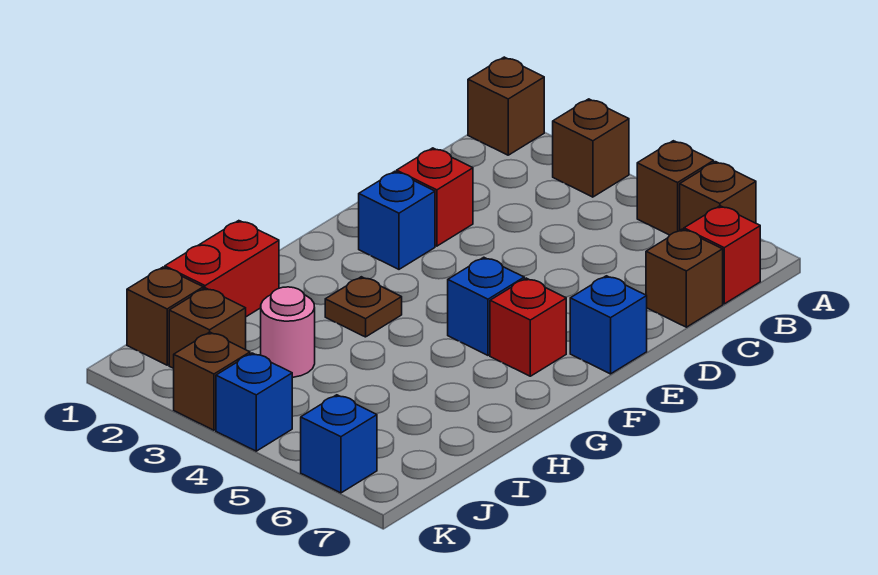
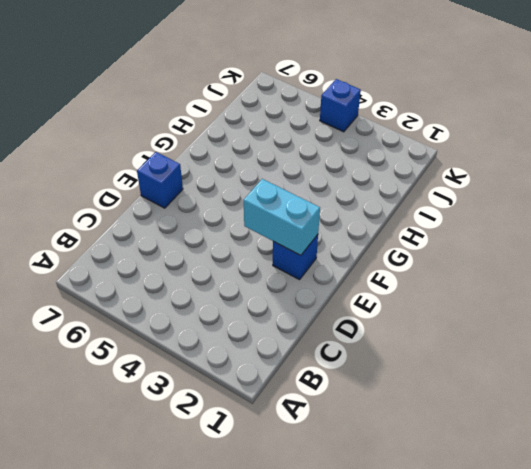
cyan brick E2:E3 level 2 -> none
none -> brown brick A1 level 1
none -> brown brick A3 level 1
none -> brown brick A5 level 1

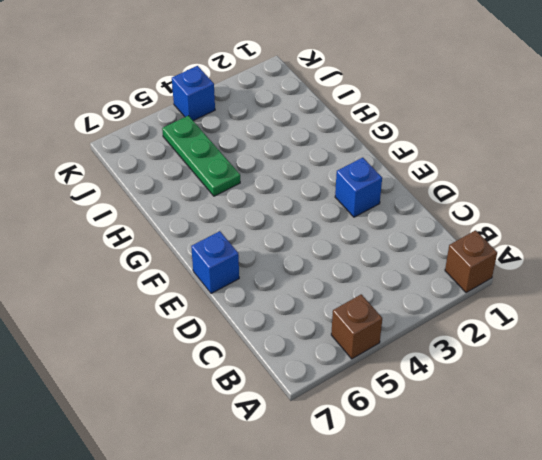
green plate H5:J5 level 1 -> none
none -> brown brick A3 level 1
none -> brown brick A6 level 1
none -> red brick B7 level 1

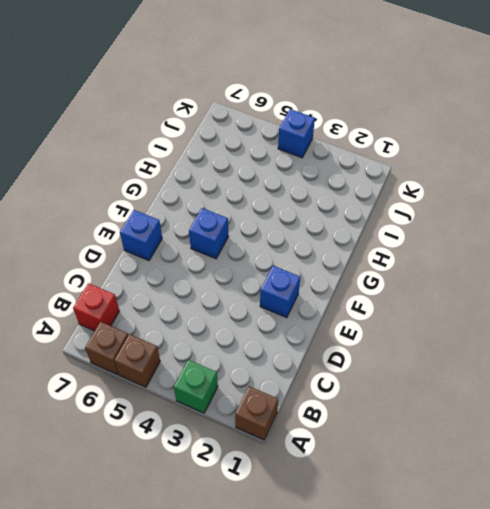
green brick A3 level 1 -> brown brick A3 level 1
none -> brown brick C7 level 1
none -> red brick D2 level 1
none -> red brick F6 level 1

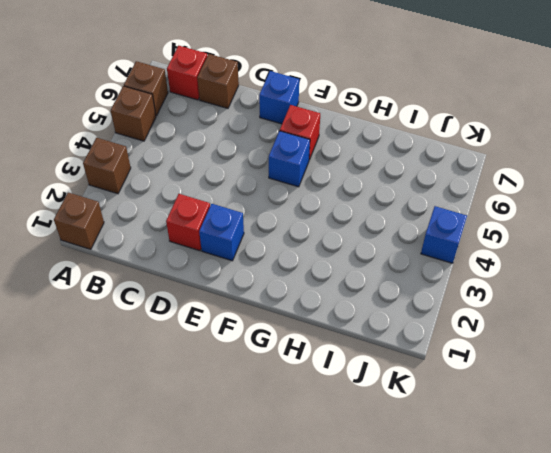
none -> brown plate G3 level 1
none -> red brick H1:I1 level 1
none -> pink round brick I3 level 1

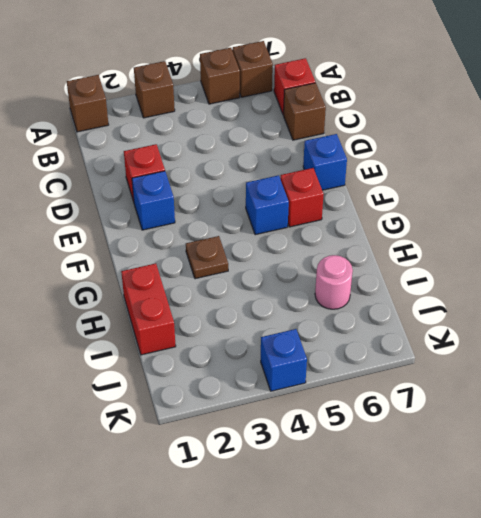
pink round brick I6 level 1 -> pink round brick I3 level 1
none -> brown brick J1 level 1
none -> brown brick J2 level 1
none -> brown brick K3 level 1

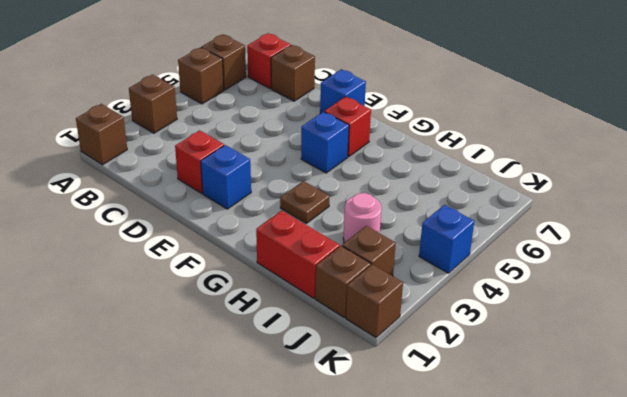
brown brick K1 level 1 -> brown brick K3 level 1
none -> blue brick K6 level 1

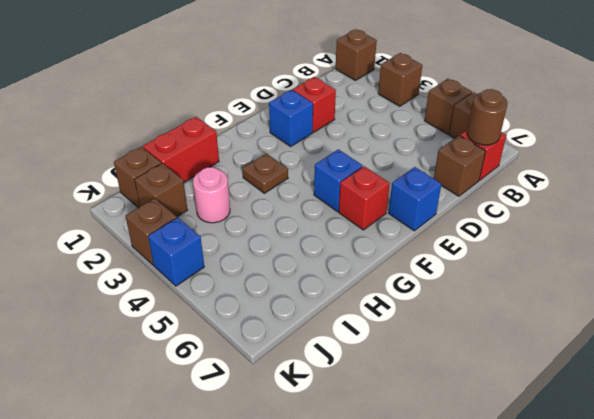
brown round brick B7 level 2 -> none
none -> blue brick K6 level 1

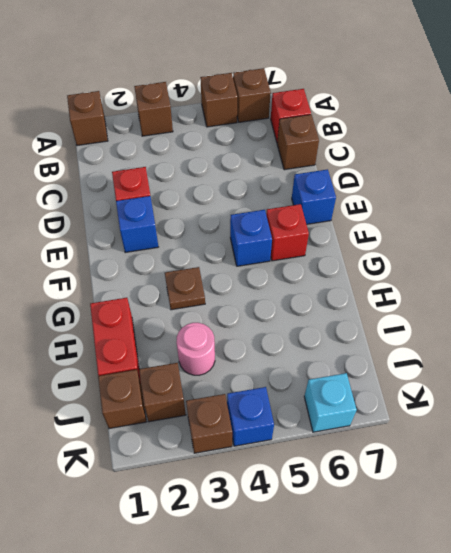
cyan brick K6 level 1 -> blue brick K6 level 1

